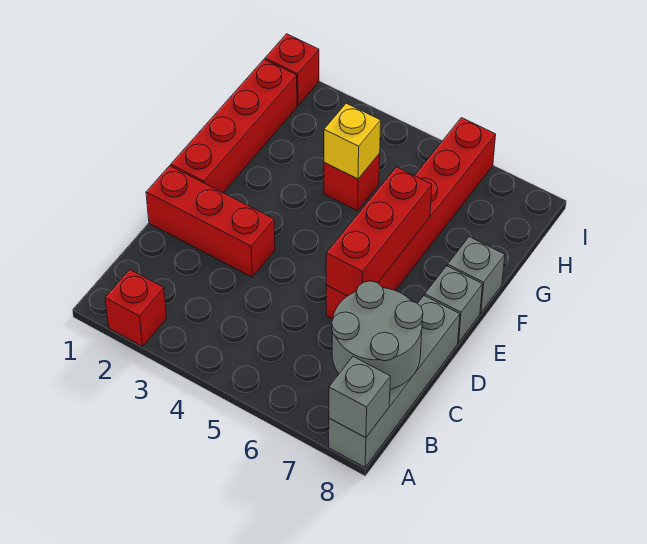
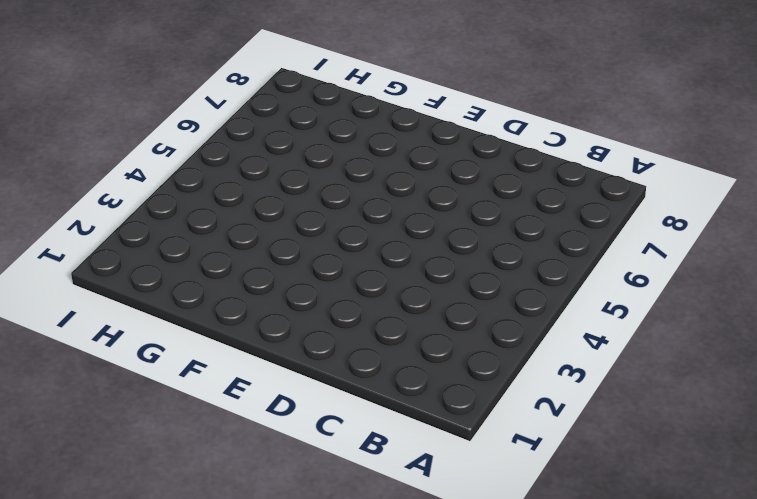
none -> red brick A2 level 1
none -> grey brick A8:D8 level 1
none -> red brick D1:D3 level 1

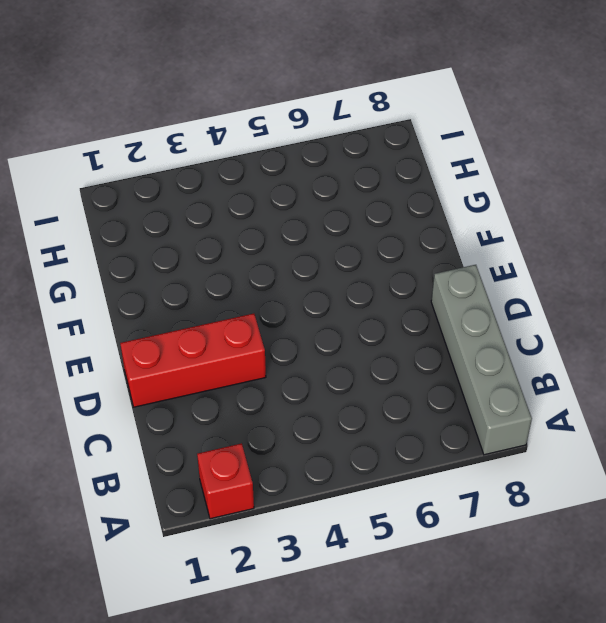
none -> red brick D6:I6 level 1
none -> red brick E1:H1 level 1
none -> grey brick E8 level 1

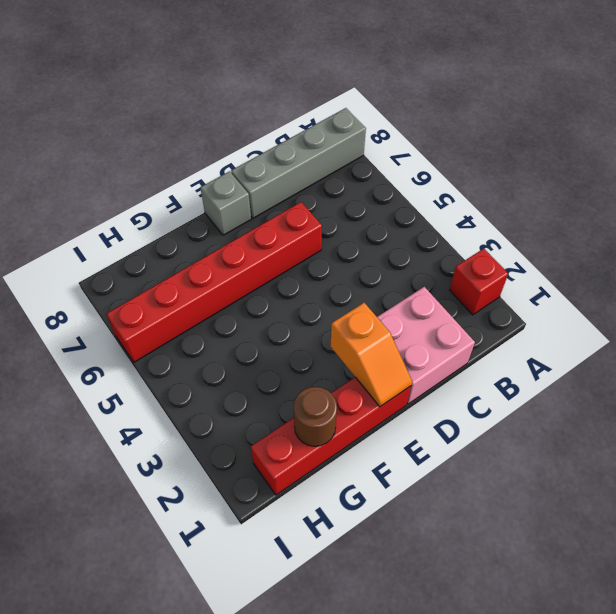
pink brick C1:D2 level 1 -> red brick D1:D3 level 1
orange slope E1:E2 level 2 top 2 -> none
brown round brick G1 level 2 -> none
none -> grey brick F8 level 1
none -> red brick G4 level 1
none -> red brick I1 level 1

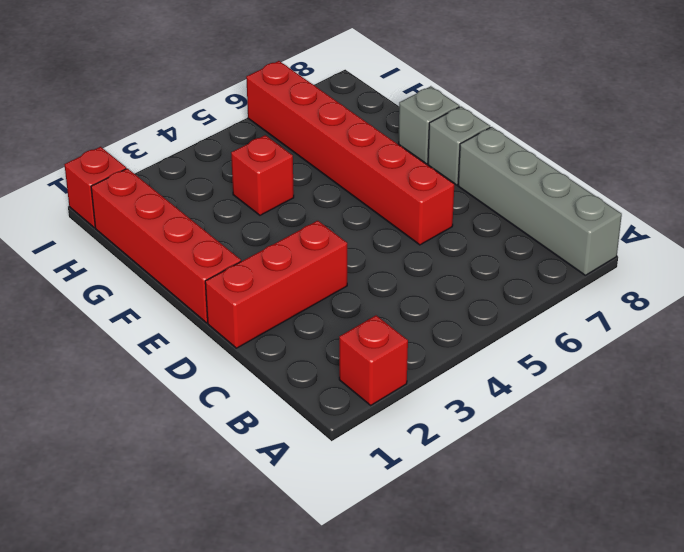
none -> grey brick A8 level 2
none -> grey round brick B7:C8 level 2
none -> red brick D6:F6 level 2

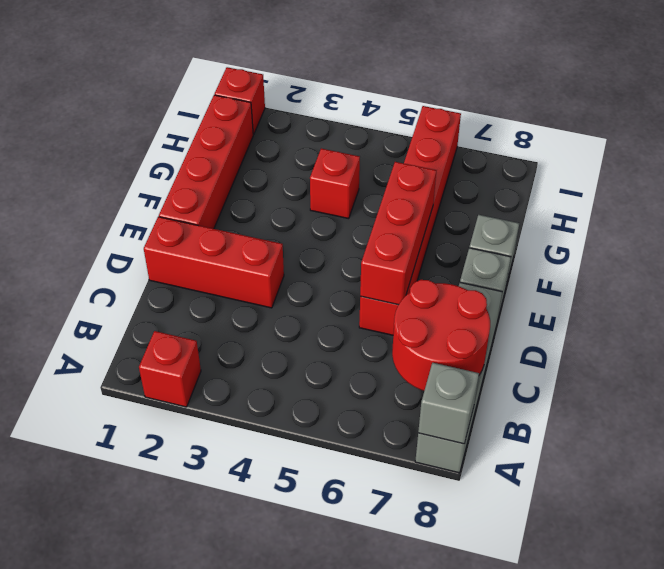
red round brick B7:C8 level 2 -> grey round brick B7:C8 level 2
none -> yellow brick G4 level 2

